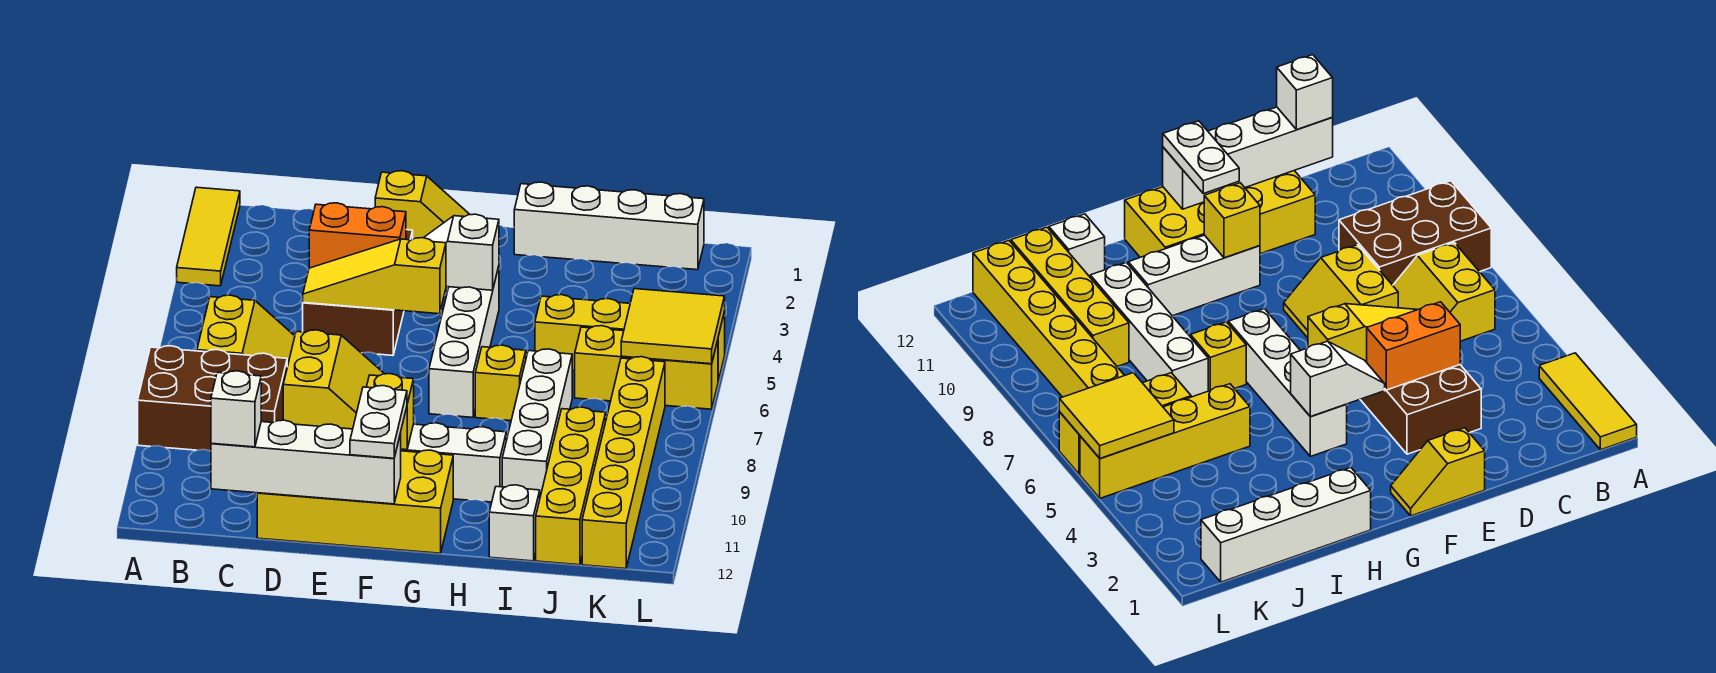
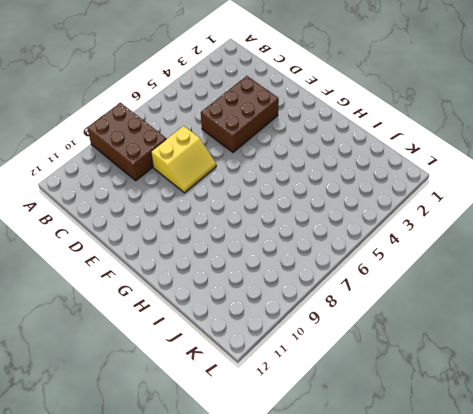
none -> yellow tile A1:A3 level 1
none -> yellow slope B6:C7 level 1 top B
none -> yellow brick D11:G12 level 1

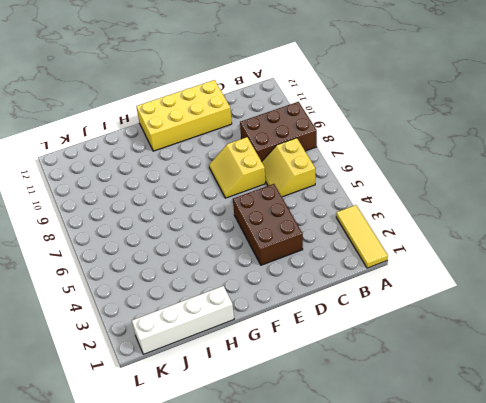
none -> yellow slope E1:F1 level 1 top E
none -> white brick F10:H10 level 1
none -> white brick G4:G7 level 1

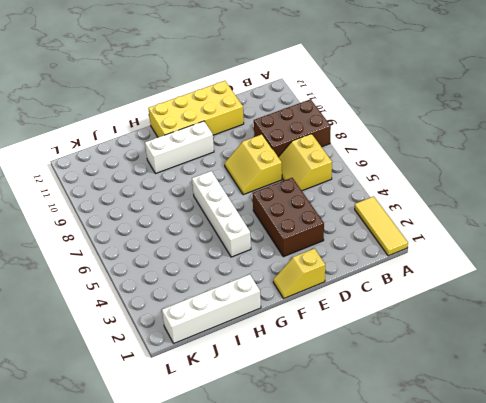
none -> yellow brick H7 level 1
none -> yellow brick I5:L5 level 1
none -> white brick I7:I10 level 1

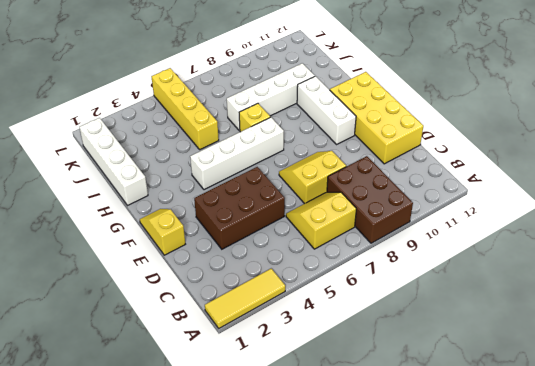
none -> white brick I12 level 1
none -> yellow brick J6:L6 level 1
none -> yellow brick J9:J12 level 1

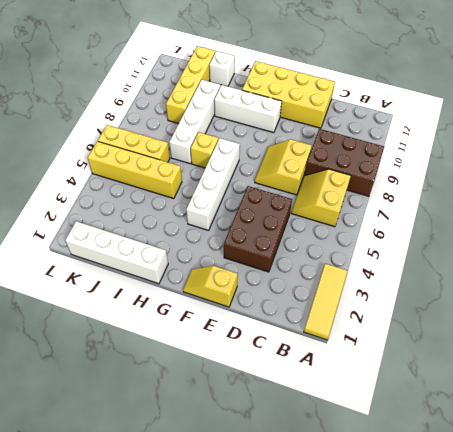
none -> yellow brick K7:K12 level 1
none -> white brick C12:F12 level 2
none -> orange brick D4:E4 level 2

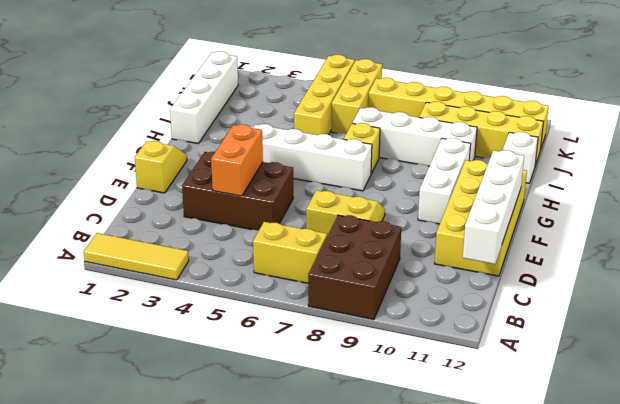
none -> yellow slope D5:F5 level 2 top F
none -> white slope F4:G4 level 2 top G
none -> yellow brick F10 level 2

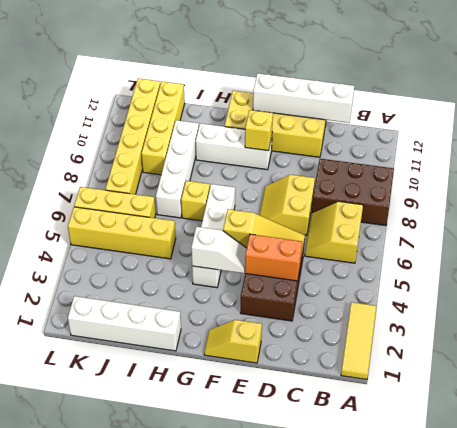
none -> white brick I12 level 1
none -> yellow tile K5:L6 level 2
none -> white brick C12 level 3

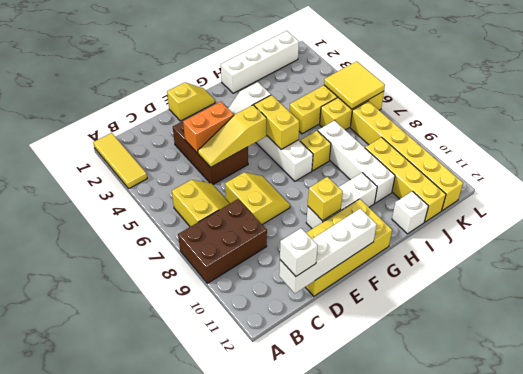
yellow brick G5:G6 level 2 -> none
none -> white plate F11:F12 level 3

